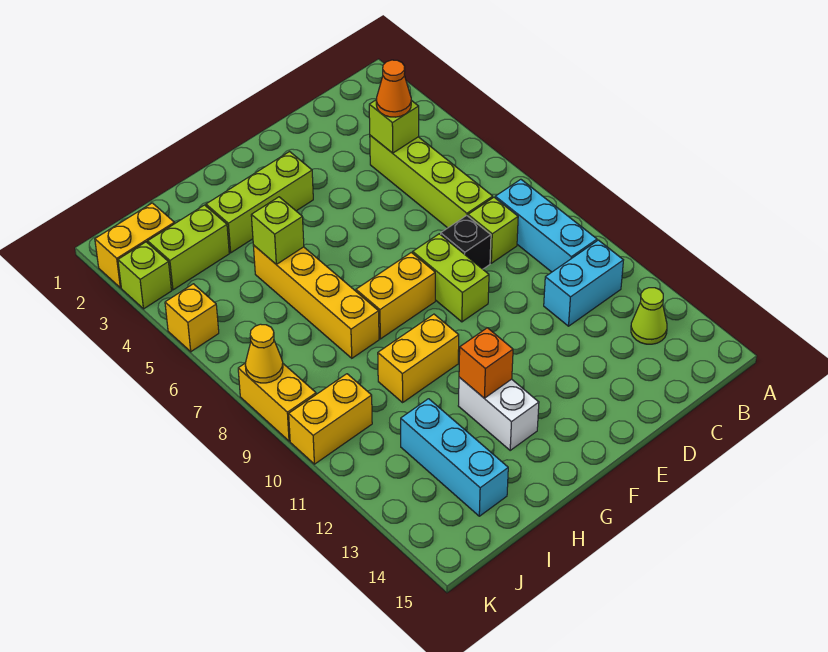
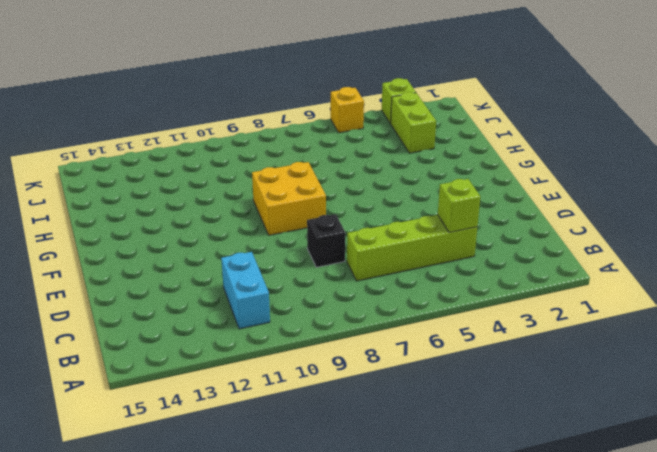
yellow brick F8:G9 level 1 -> yellow brick F8:G8 level 1
none -> cyan brick B8:B10 level 1
none -> lime cone B13 level 1
none -> lime brick C8 level 1

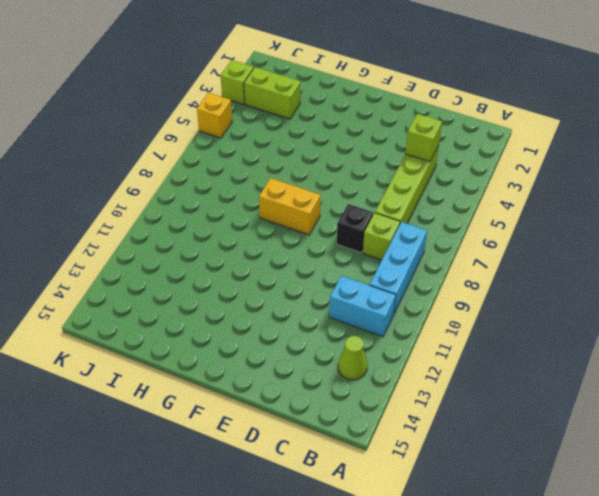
none -> lime brick E8:E9 level 1
none -> lime brick F3:H3 level 1
none -> yellow brick G10:H10 level 1

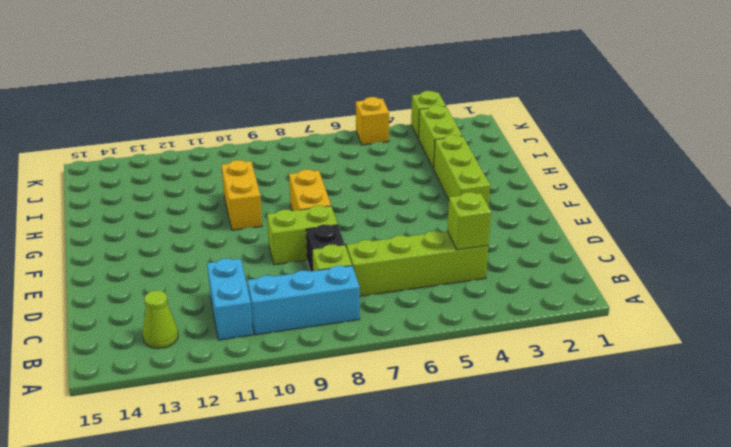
none -> white brick G12:G13 level 1
none -> yellow brick H5:H8 level 1
none -> cyan brick I12:I14 level 1

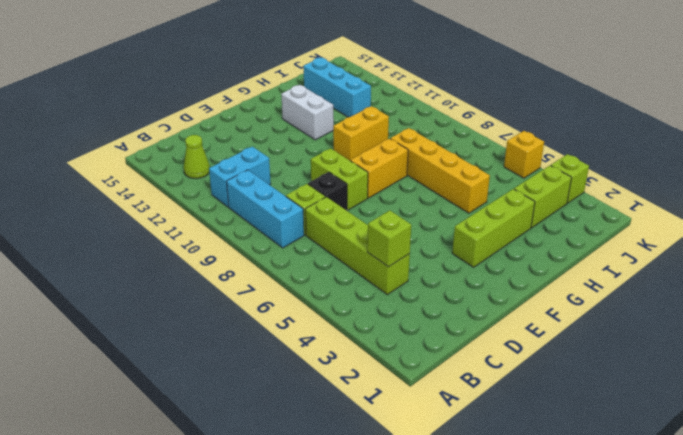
none -> yellow brick J2:K2 level 1
none -> yellow brick J10:K10 level 1
none -> yellow brick K8:K9 level 1

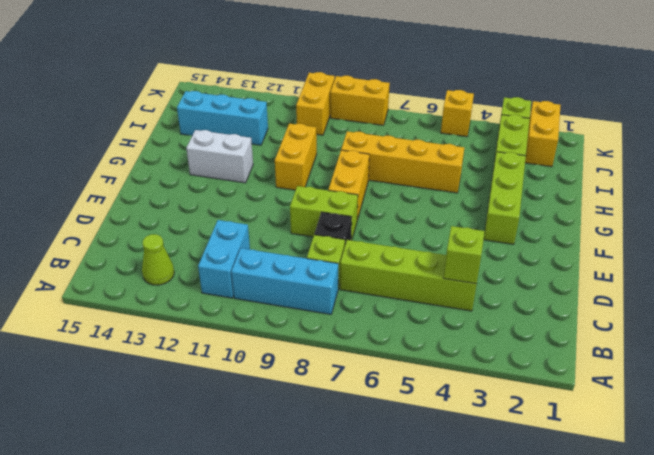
none -> orange brick G12 level 2
none -> lime brick H5 level 2
none -> yellow cone K8 level 2

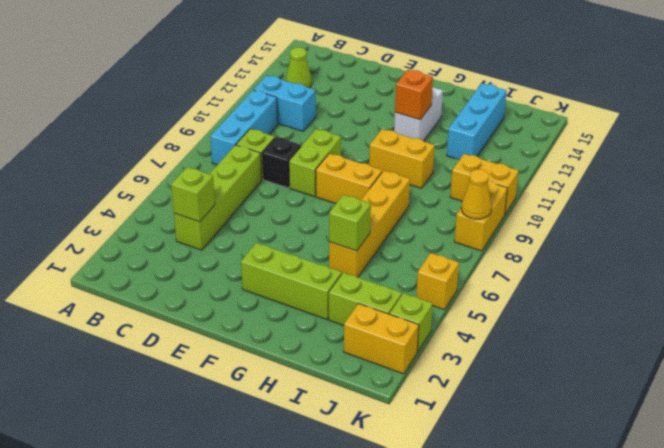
none -> orange cone C4 level 3

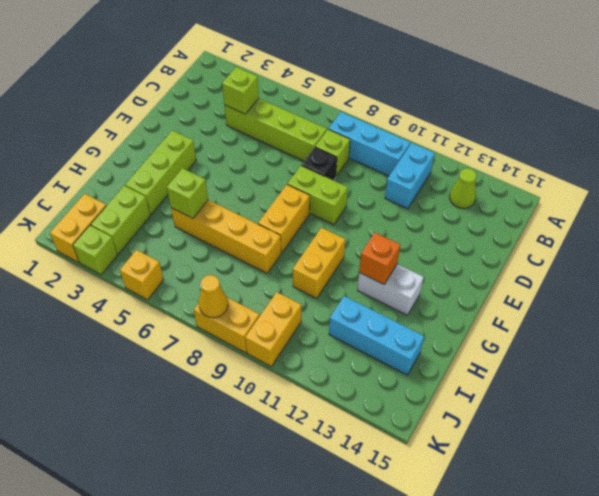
none -> orange cone C4 level 3

